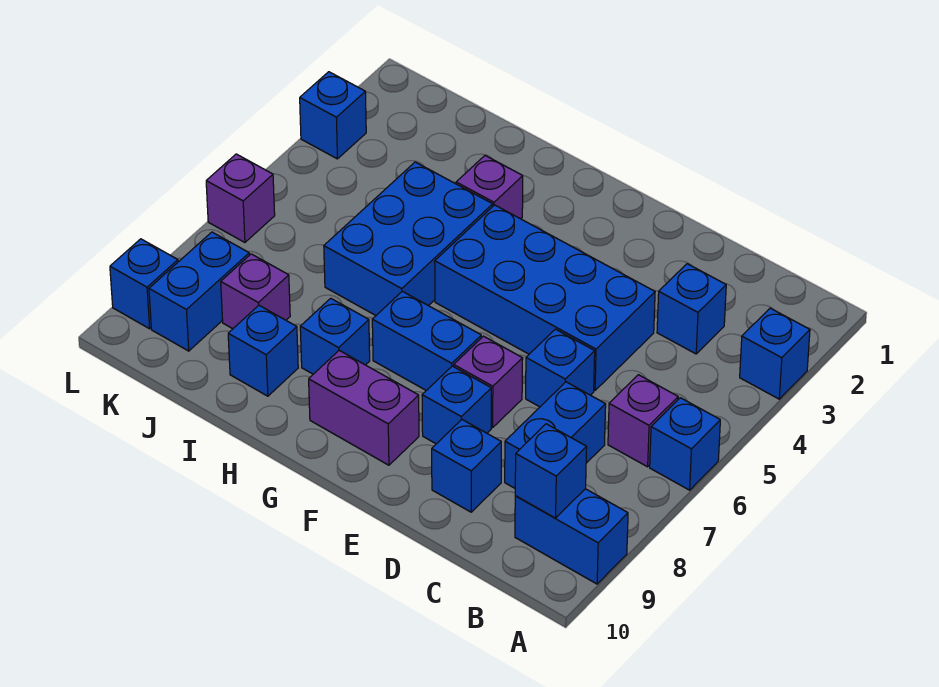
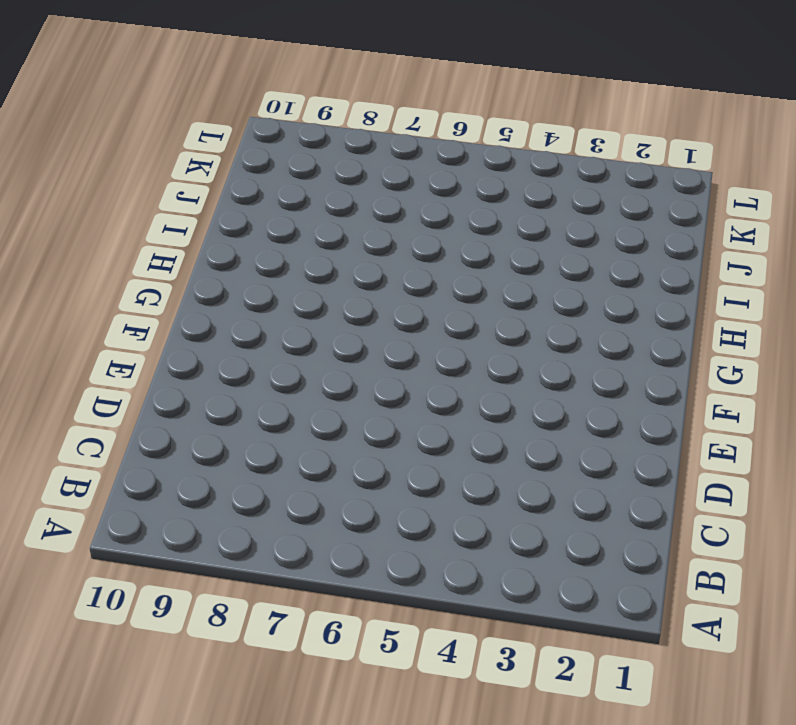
none -> blue brick A3 level 1
none -> blue brick A6 level 1
none -> blue brick A9:B9 level 1

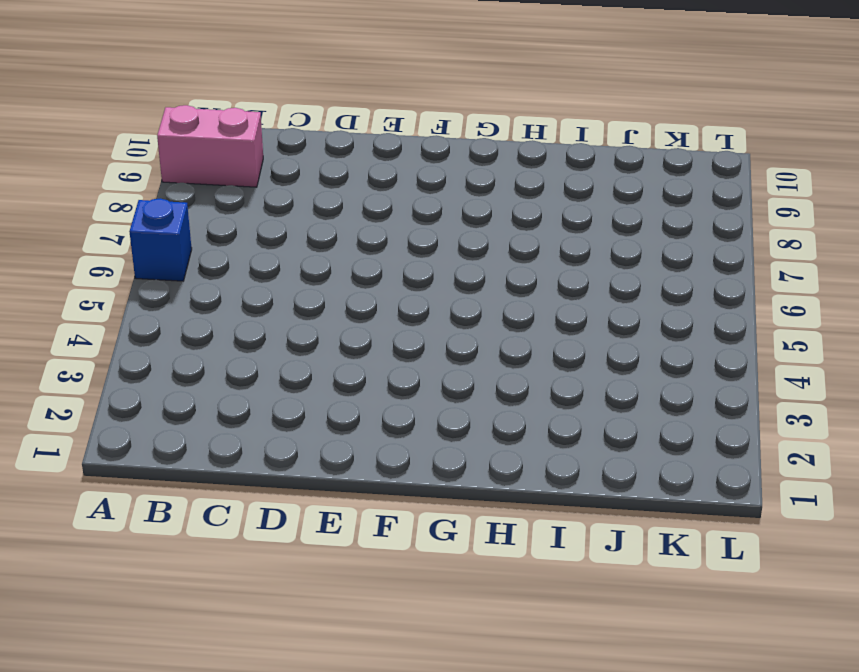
pink brick A9:B9 level 1 -> blue brick A9:B9 level 1
none -> blue brick A3 level 1
none -> purple brick B6 level 1
none -> blue brick C3 level 1

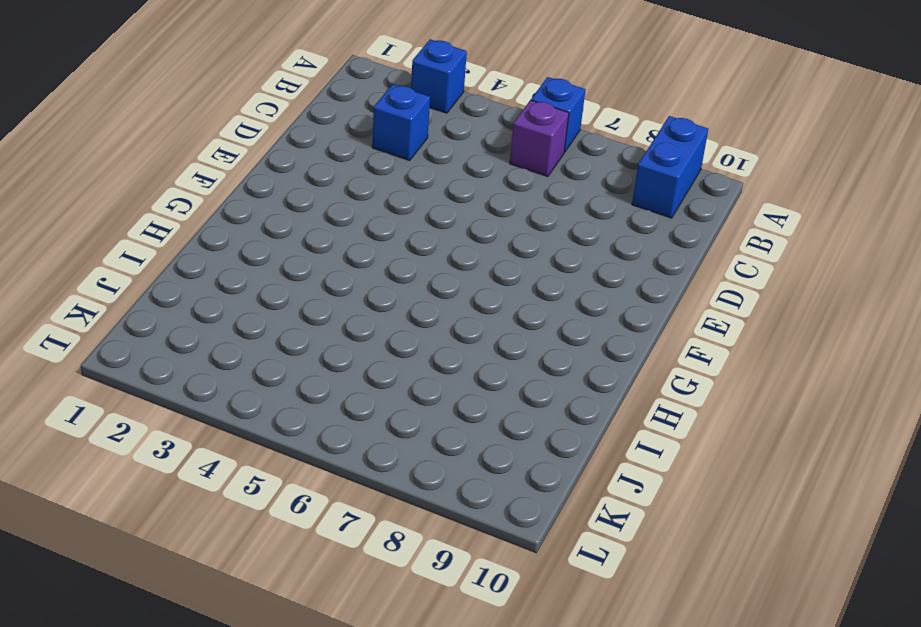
none -> blue brick C7:C8 level 1
none -> blue brick D4:G5 level 1
none -> blue brick D6 level 1

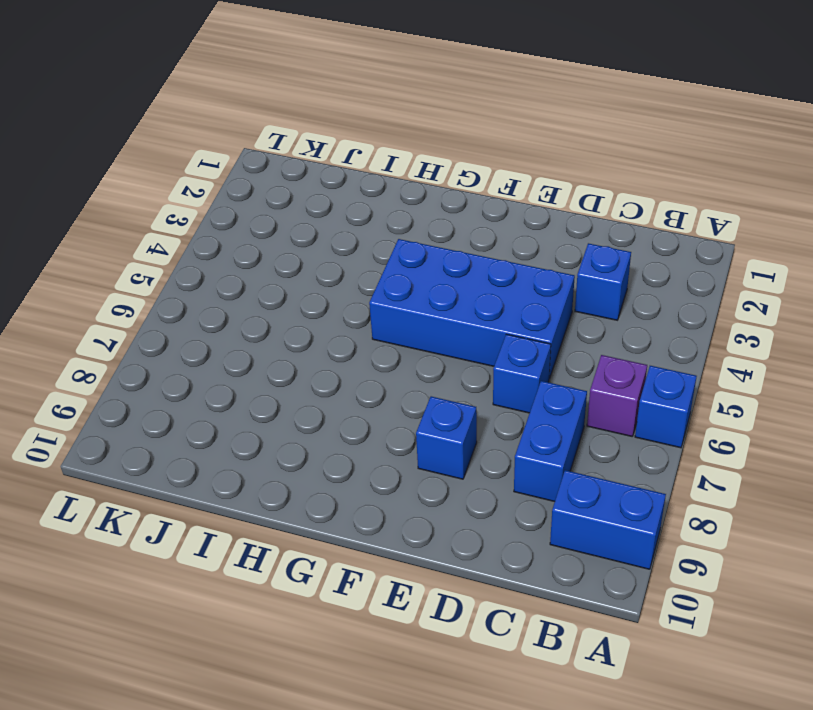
none -> blue brick A3 level 1
none -> blue brick D9 level 1
none -> purple brick E7 level 1

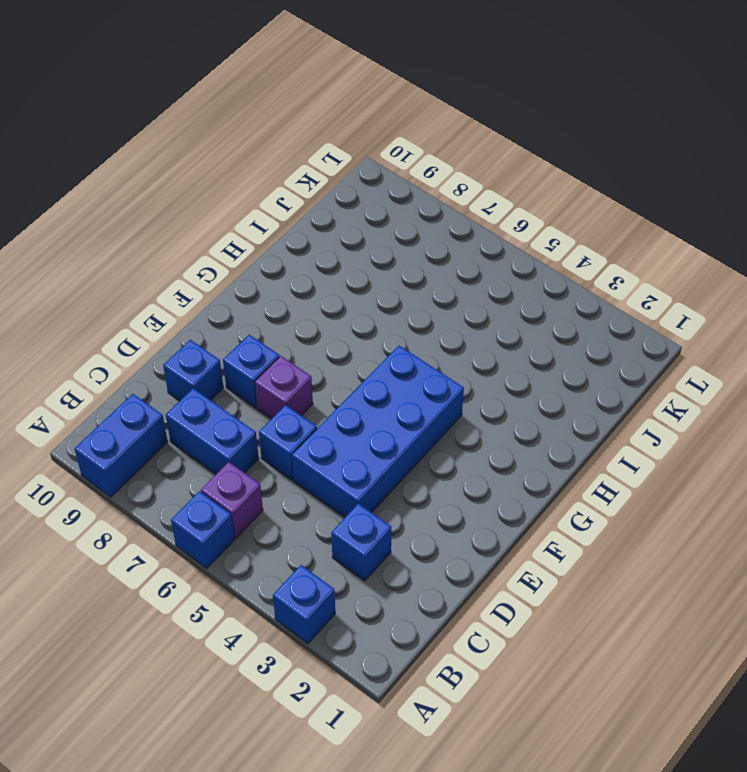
none -> blue brick F7:G7 level 1
none -> purple brick F9:G9 level 1
none -> purple brick H3 level 1

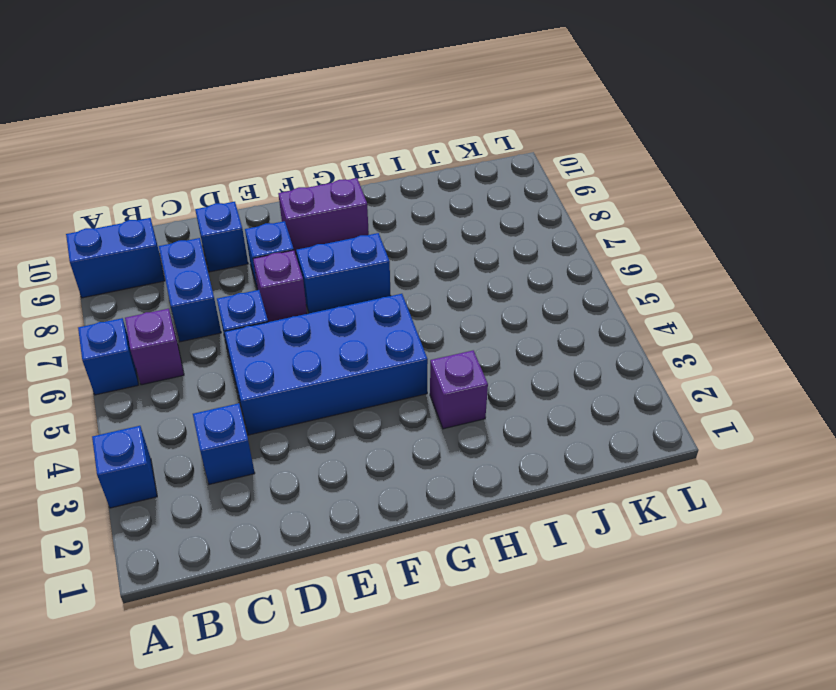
none -> blue brick H4:I6 level 1
none -> blue brick H8 level 1
none -> blue brick I9 level 1

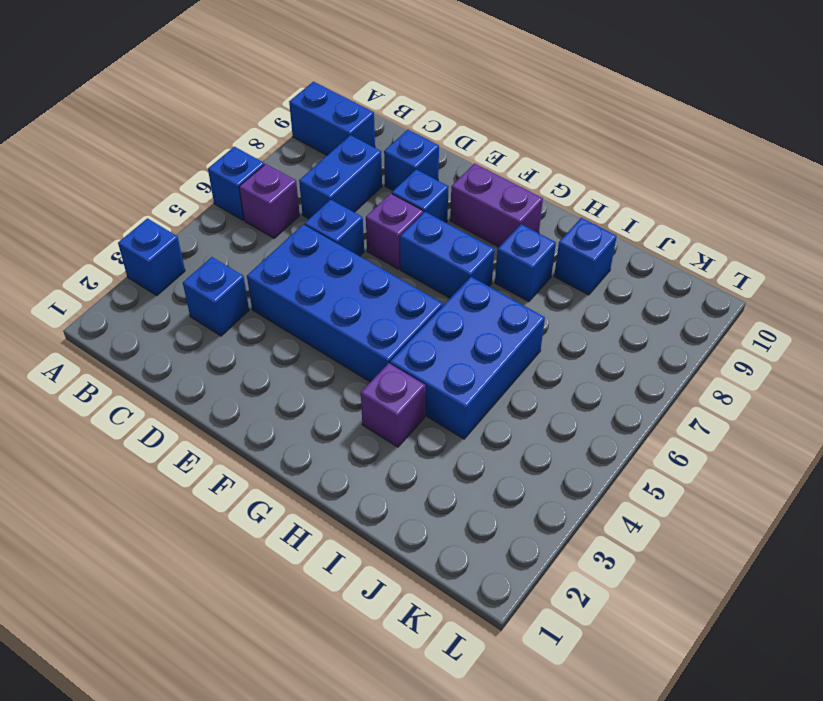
none -> purple brick J8 level 1
none -> blue brick K8:K9 level 1
none -> blue brick L3 level 1

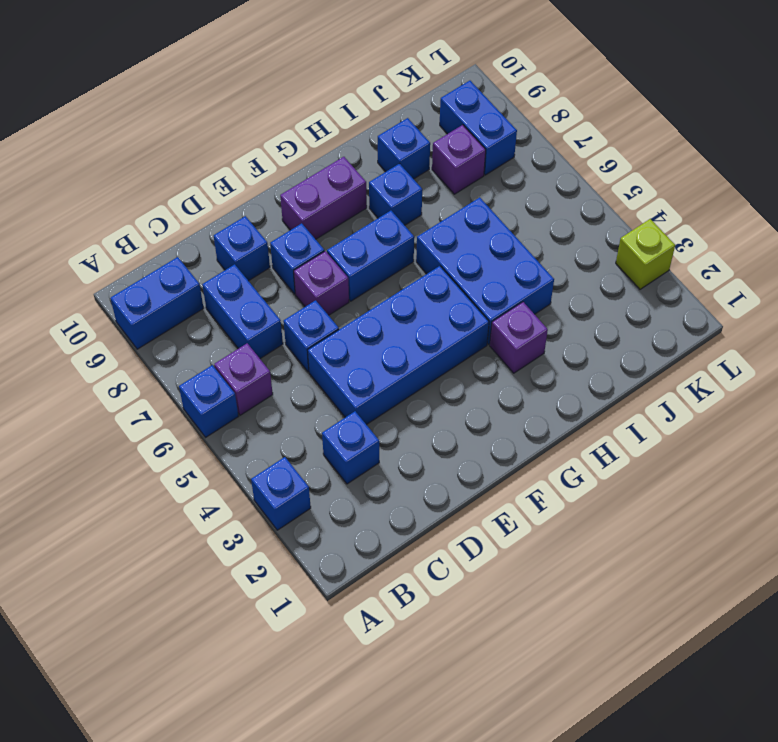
lime brick L3 level 1 -> blue brick L3 level 1
none -> purple brick L6 level 1
none -> blue brick L9 level 1
none -> blue brick B9 level 2

